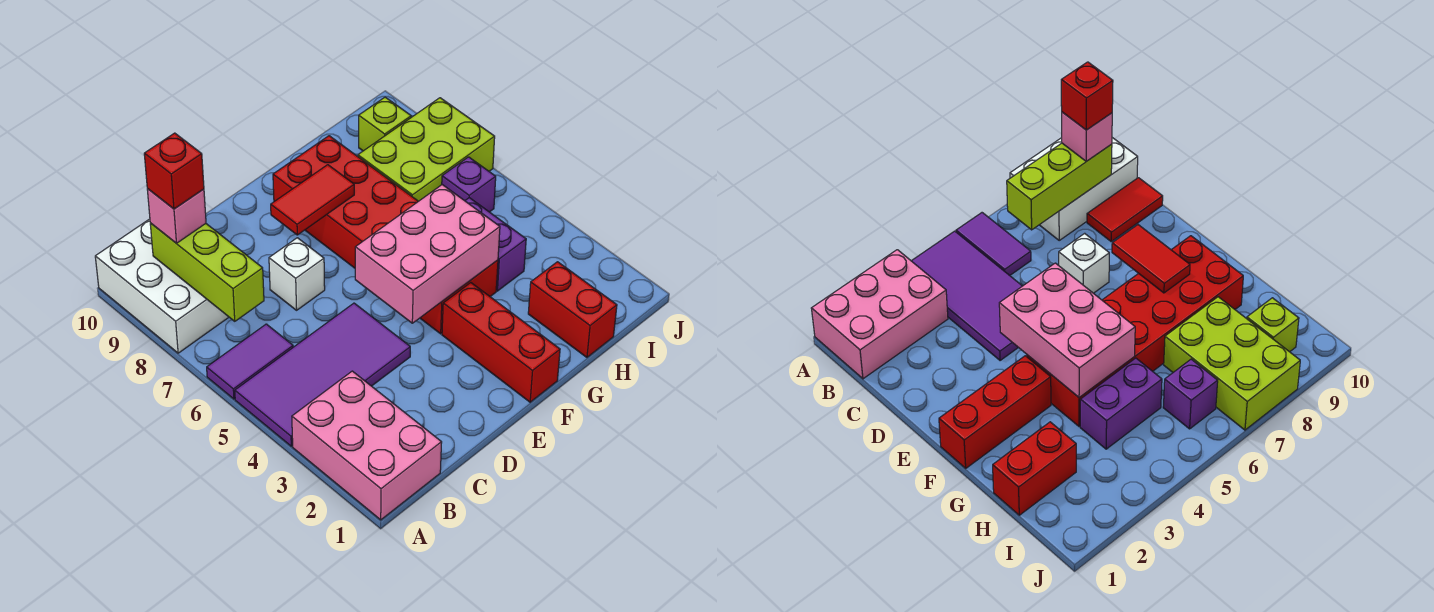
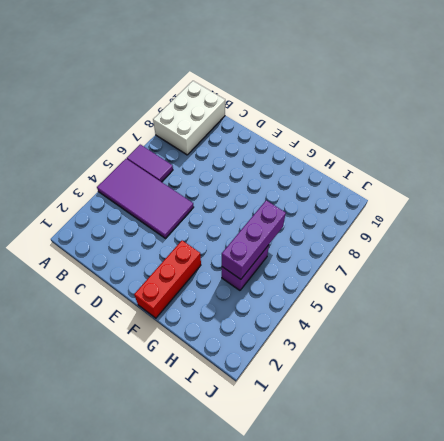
purple brick H4:H6 level 2 -> none
none -> pink brick A1:B3 level 1
none -> red tile C9:C10 level 1
none -> white brick D7 level 1

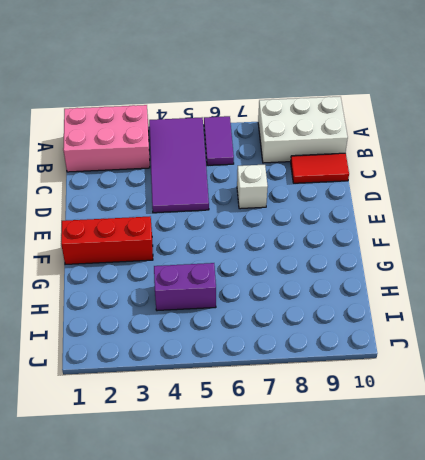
none -> red brick F4:G9 level 1
none -> red brick H1:H2 level 1
none -> lime brick H7:J8 level 1

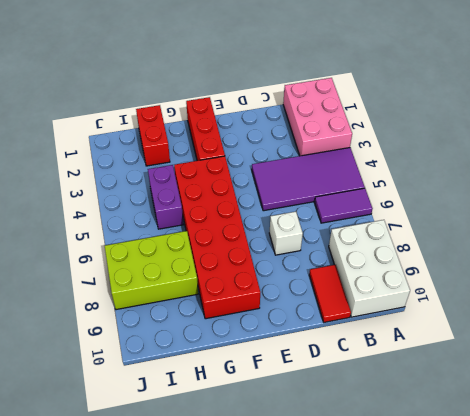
none -> purple brick I6 level 1
none -> lime brick I9 level 1
none -> lime brick B7:B9 level 2

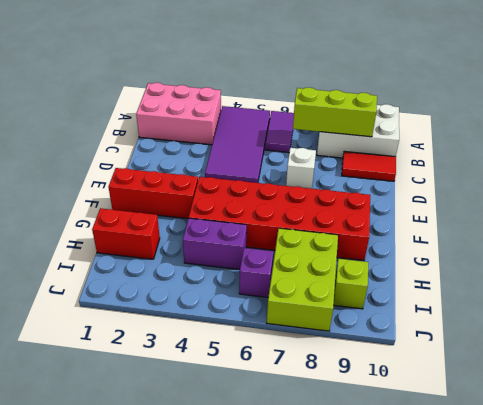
none -> pink brick E4:G5 level 2
none -> red tile E8:F8 level 2
none -> pink brick B9 level 3

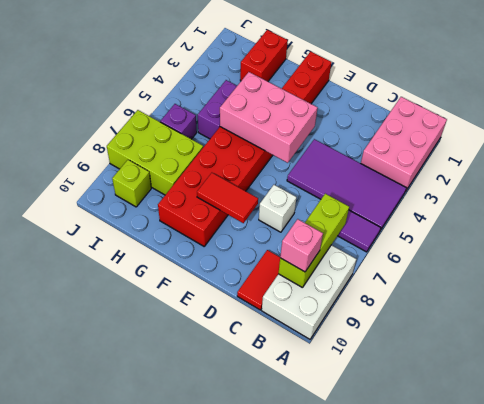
none -> red brick B9 level 4

